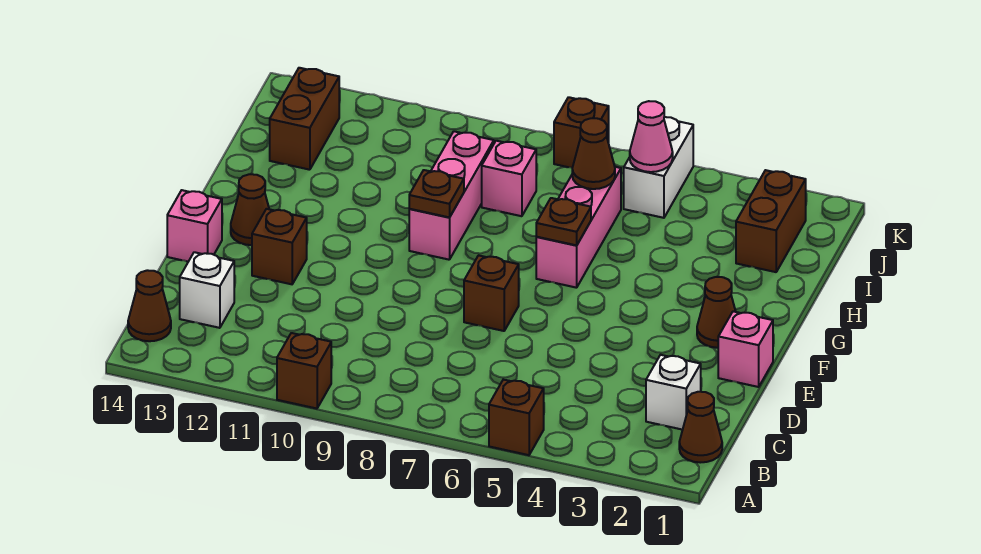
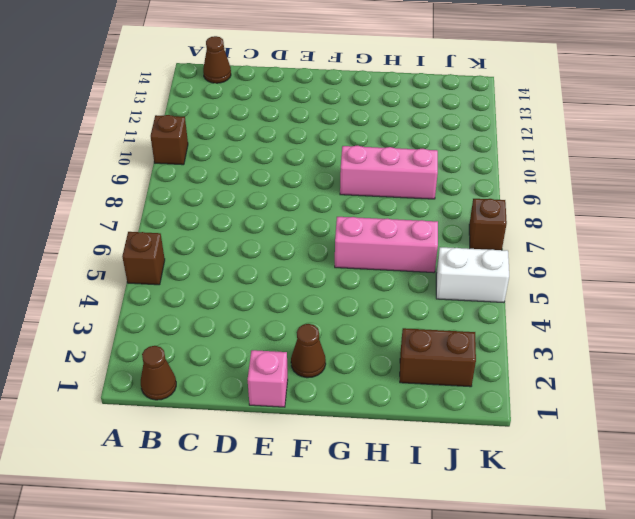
none -> white brick C2 level 1
none -> white brick C13 level 1
none -> brown brick E7 level 1

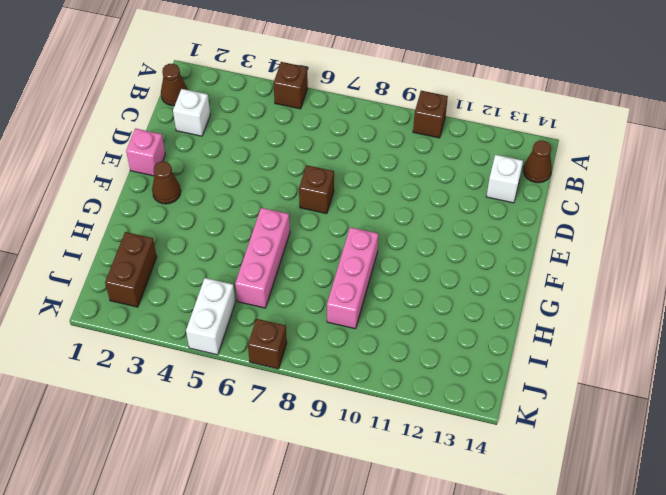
none -> brown brick E12 level 1
none -> pink brick E14 level 1
none -> brown cone F13 level 1

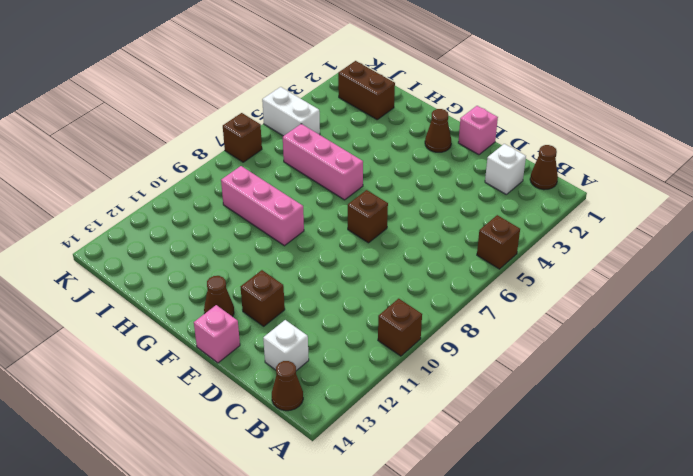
none -> pink brick I8 level 1
none -> brown brick I13:J13 level 1
none -> brown plate G6 level 2

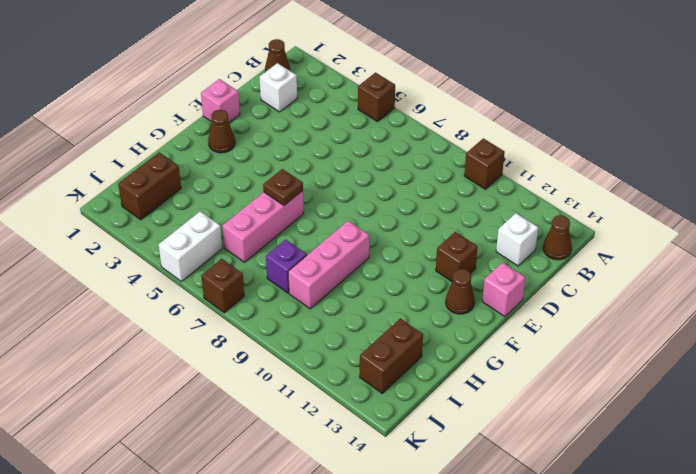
purple brick I8 level 1 -> pink brick I8 level 1
none -> brown brick E7 level 1
none -> brown plate G9 level 2
none -> brown cone I6 level 2

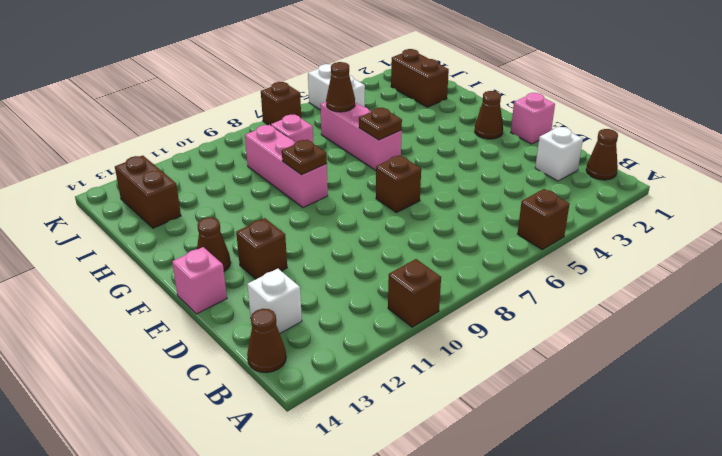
none -> pink cone J5 level 2

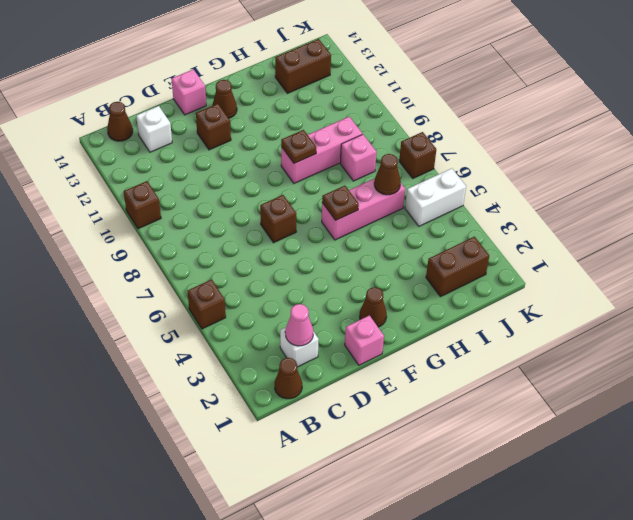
pink cone C2 level 2 -> pink cone J5 level 2

